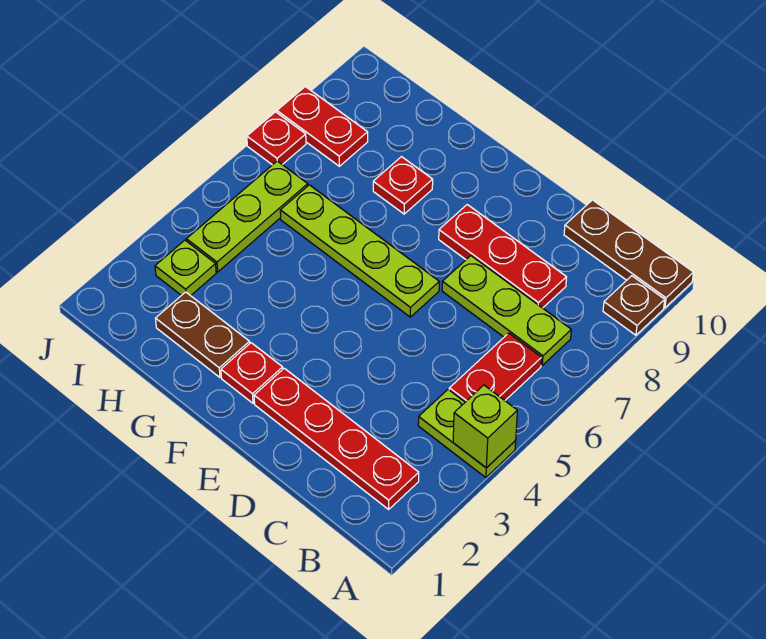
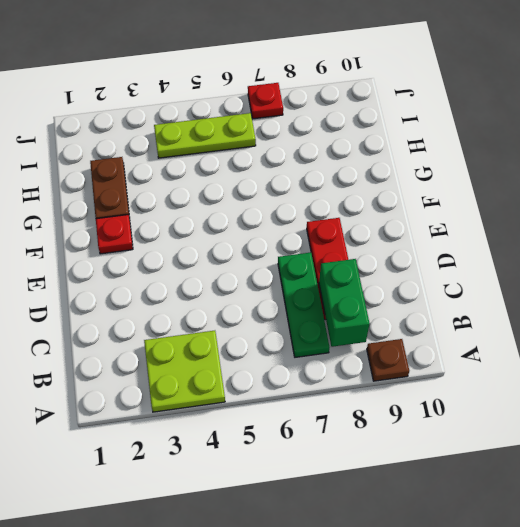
lime plate A3:B4 level 1 -> lime plate A4:B4 level 1
green plate B7:D7 level 1 -> lime plate B7:D7 level 1
green brick B8:C8 level 2 -> none
none -> brown plate A10:C10 level 1
none -> red plate B2:E2 level 1
none -> red plate B5:B6 level 1

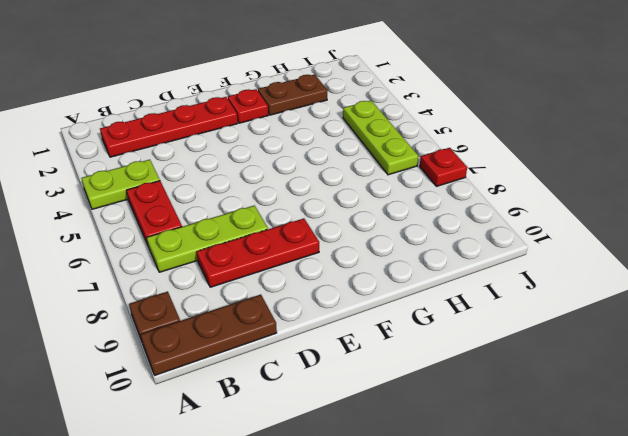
none -> lime plate E6:H6 level 1
none -> red plate G8 level 1
none -> lime plate I3 level 1

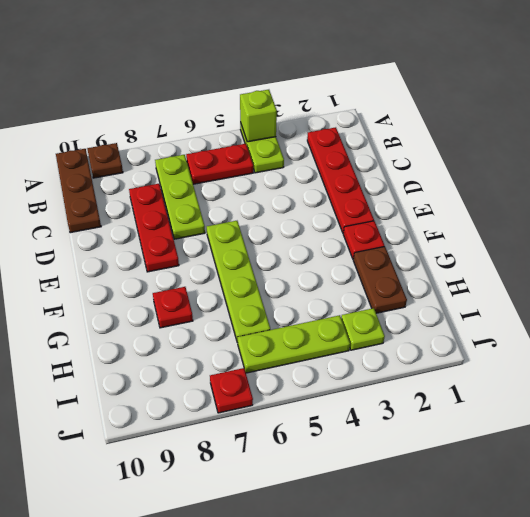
none -> red plate I8:J8 level 1

